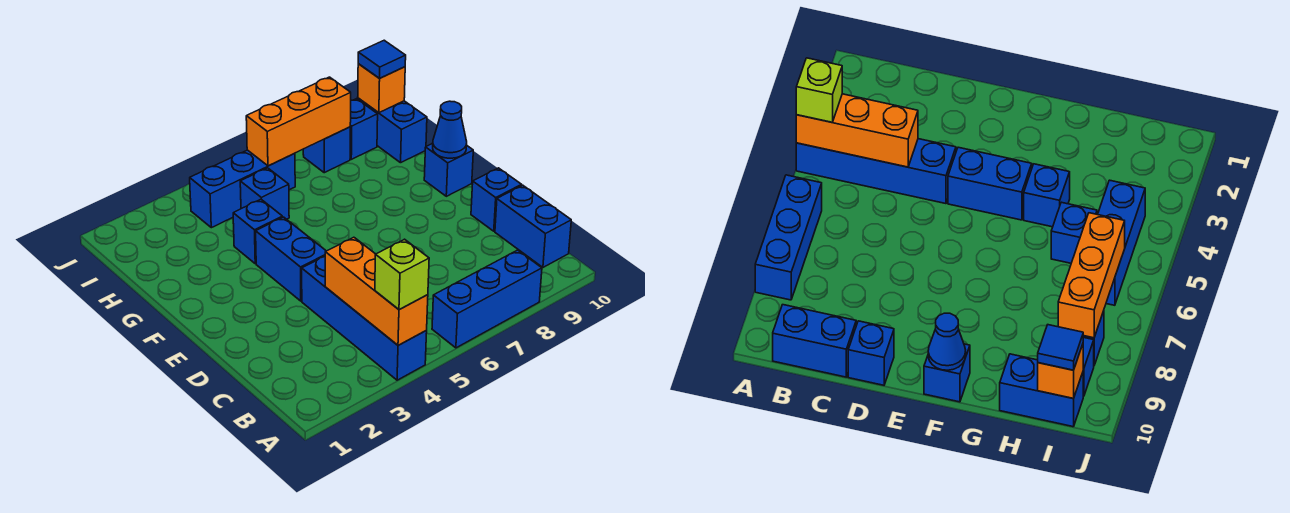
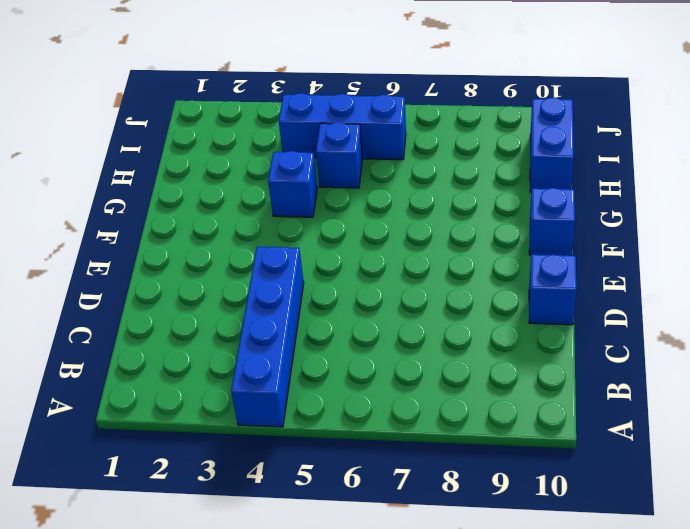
none -> blue brick A6:A8 level 1
none -> blue brick B10:C10 level 1
none -> blue brick E4:F4 level 1

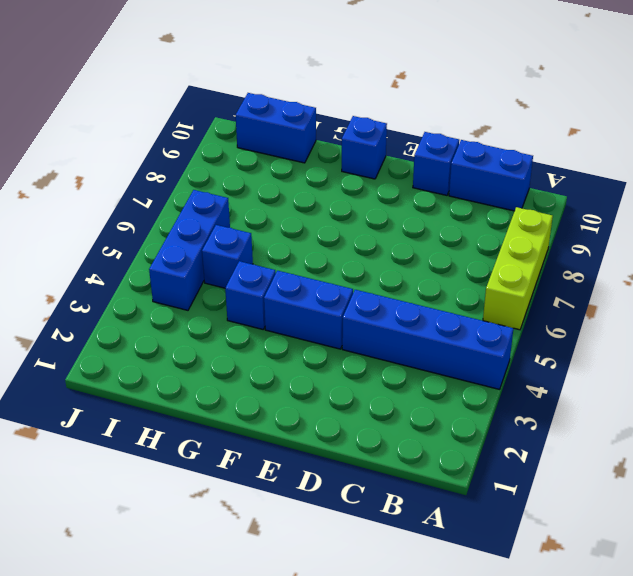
lime brick A6:A8 level 1 -> blue brick A6:A8 level 1
none -> blue brick I8 level 1
none -> blue brick I9 level 1
none -> orange brick A4:C4 level 2

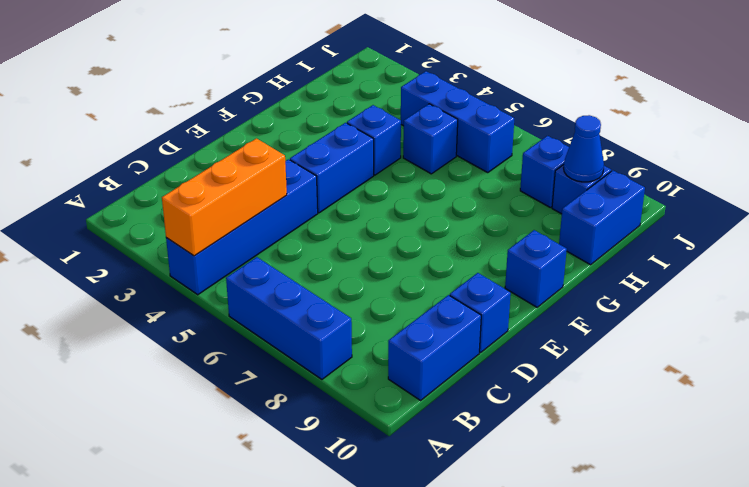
blue cone I9 level 2 -> blue cone F10 level 2
none -> orange brick I6:I8 level 2
none -> orange brick I10 level 2
none -> lime brick A4 level 3

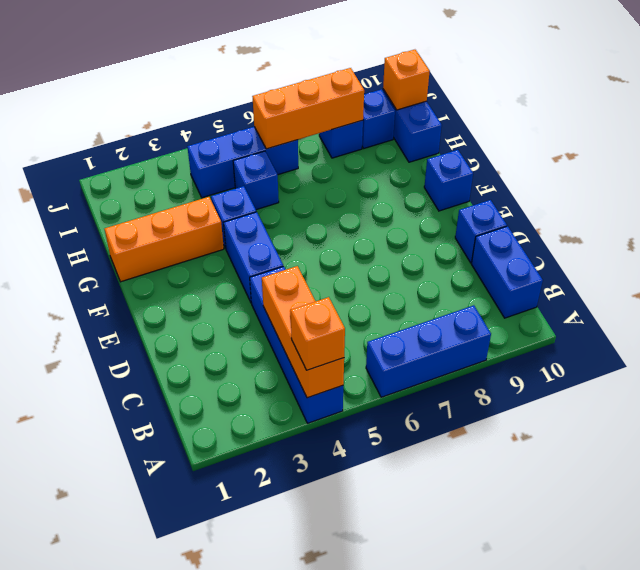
orange brick A4 level 3 -> lime brick A4 level 3
orange brick G1:G3 level 1 -> none
none -> blue cone F10 level 2
none -> blue tile I10 level 3

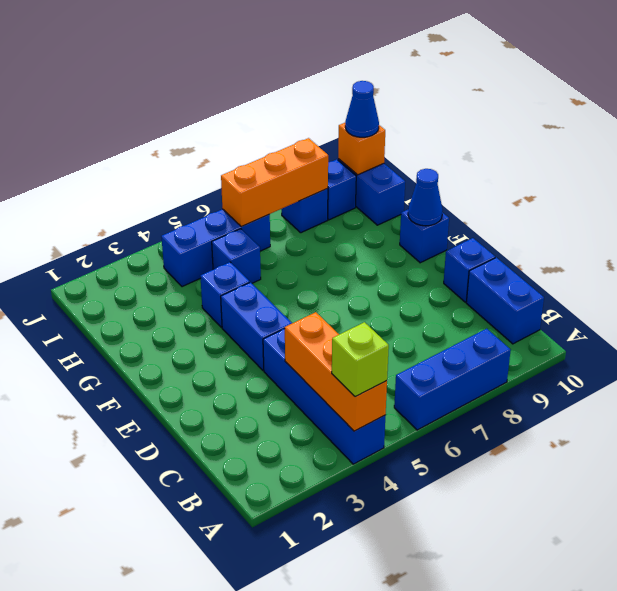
blue cone I10 level 3 -> blue tile I10 level 3

